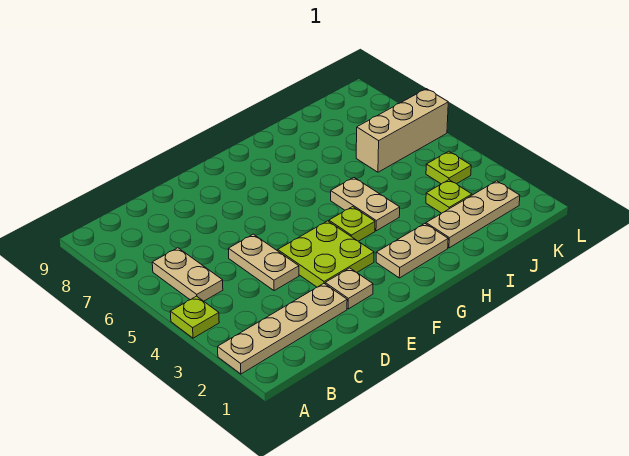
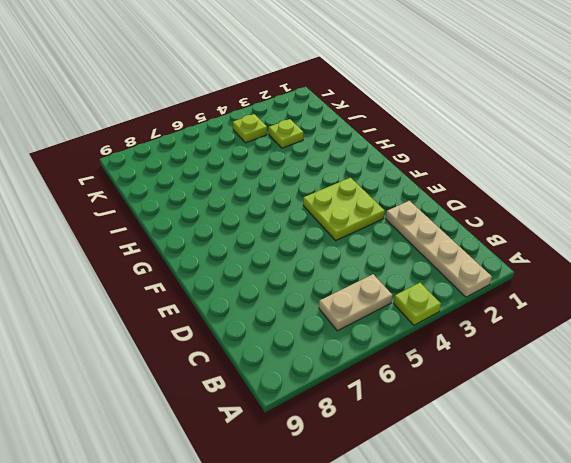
none -> tan plate D4:D5 level 1
none -> tan plate E2 level 1
none -> tan plate G2:H2 level 1

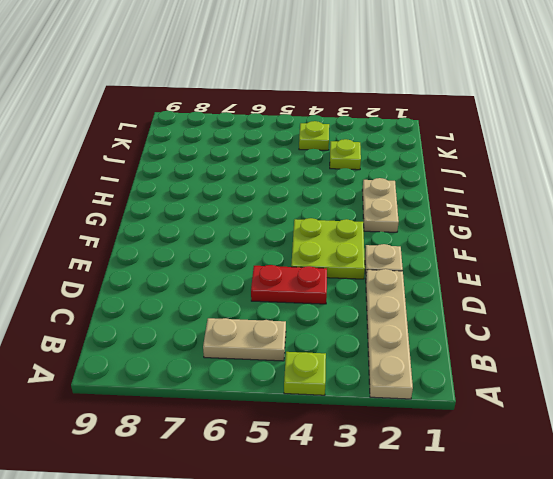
red plate D4:D5 level 1 -> tan plate D4:D5 level 1
none -> lime plate G4 level 1
none -> tan plate H4:H5 level 1
none -> tan plate I2:K2 level 1

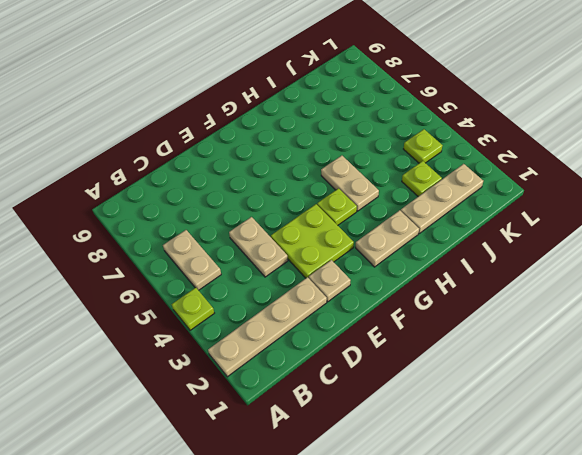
none -> tan brick J6:L6 level 1

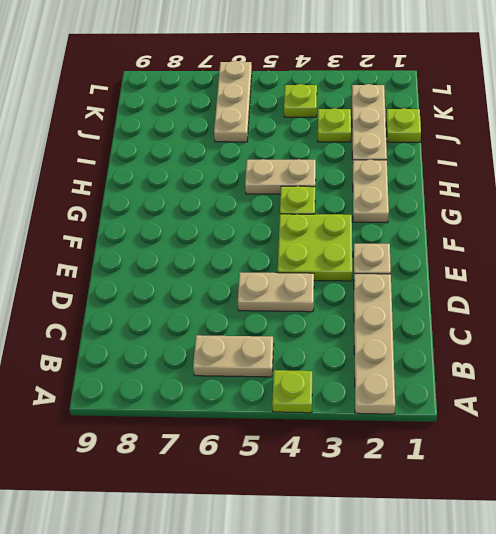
lime plate J1 level 1 -> none
tan plate J6:L6 level 1 -> tan brick J6:L6 level 1

